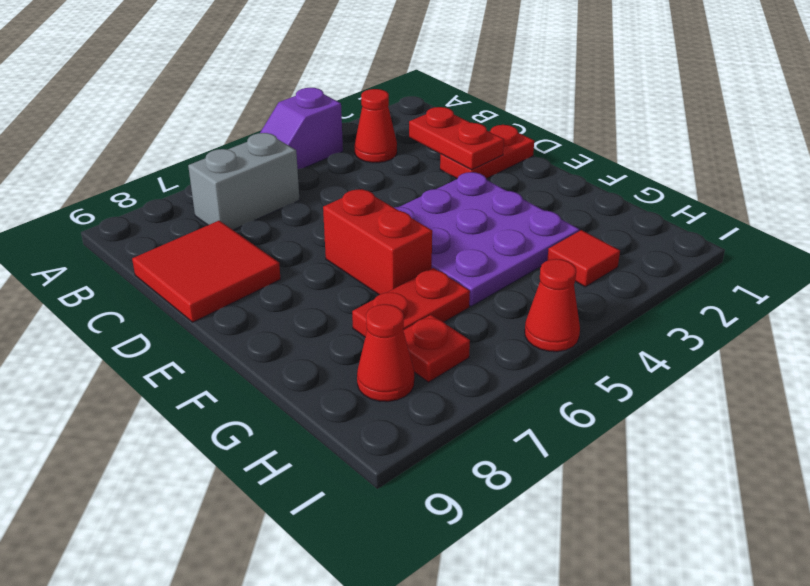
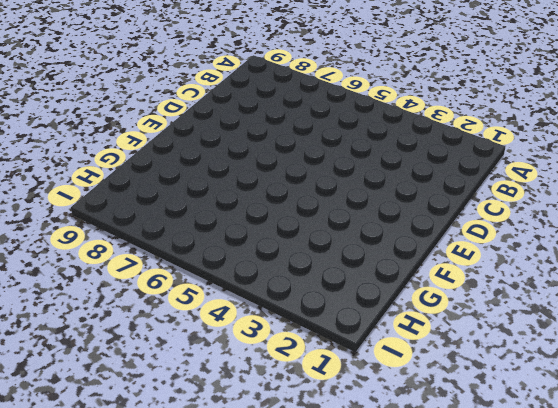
none -> purple slope A4:A5 level 1 top 4
none -> red cone B3 level 1
none -> grey brick B6:B7 level 1

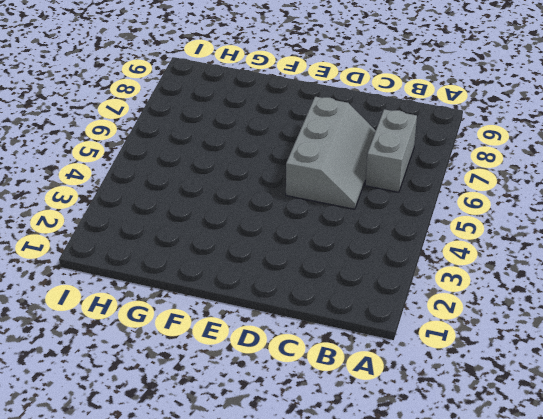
grey slope C5:D7 level 1 top D -> none
none -> purple slope A4:A5 level 1 top 4
none -> red cone B3 level 1
none -> red tile C8:D9 level 1

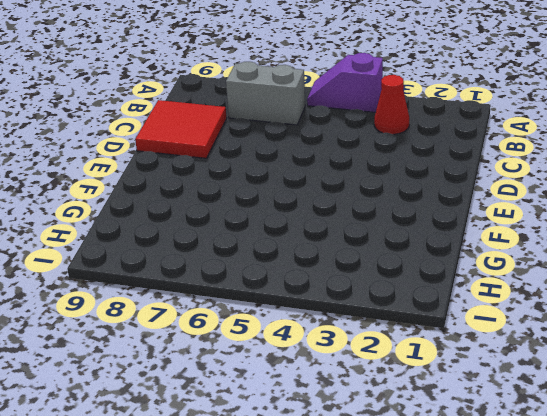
none -> red plate D1:D2 level 1
none -> purple plate E3:G5 level 1
none -> red brick E6:F6 level 1

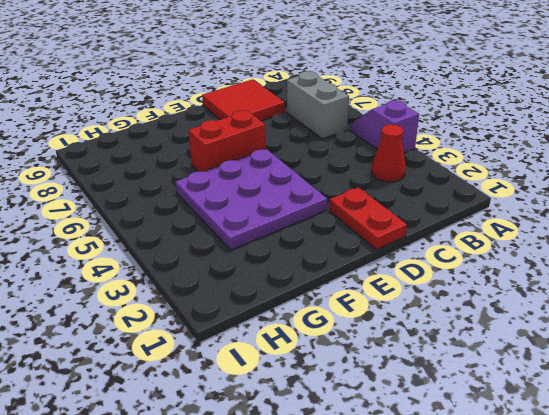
none -> red plate G6:G7 level 1
none -> red tile H3 level 1
none -> red plate H7 level 1

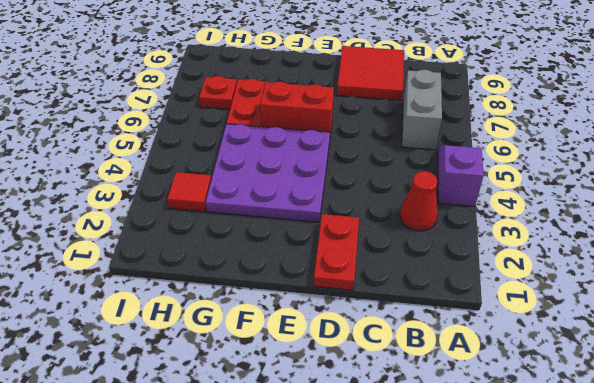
none -> red cone H8 level 1
none -> red cone I5 level 1
none -> red plate C2:D2 level 2

